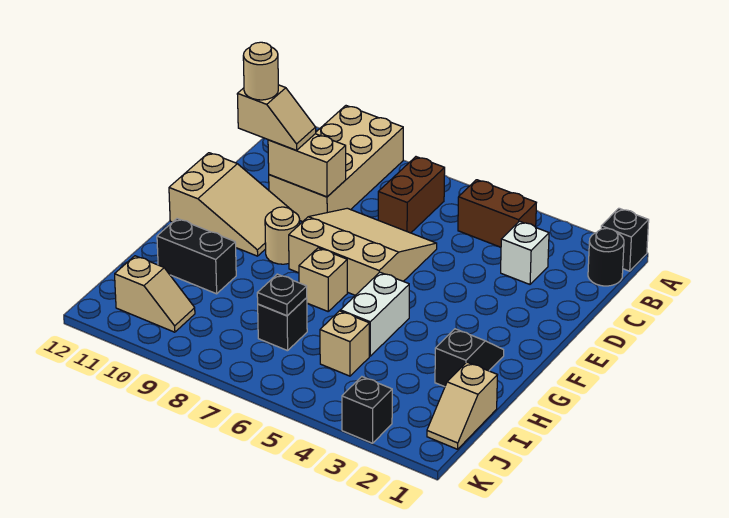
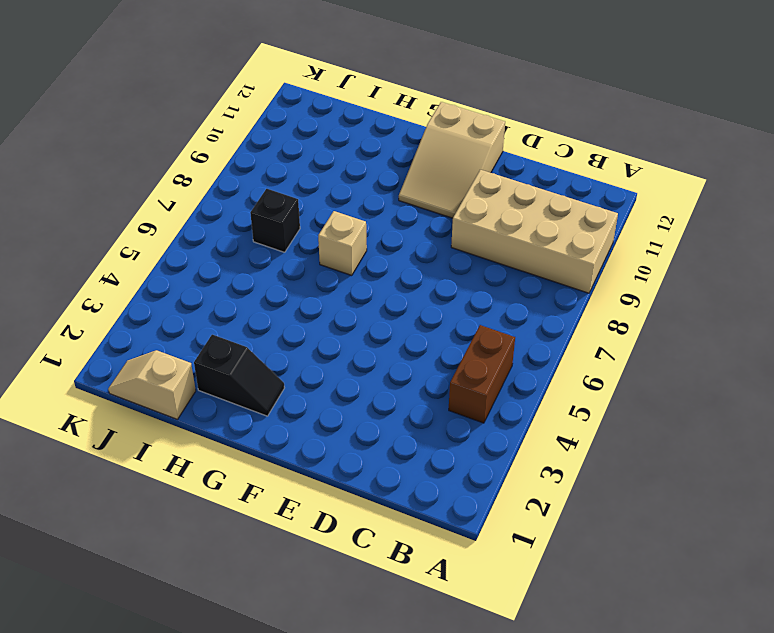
none -> black brick A1 level 1
none -> black round brick B1 level 1
none -> brown brick B7:C7 level 1

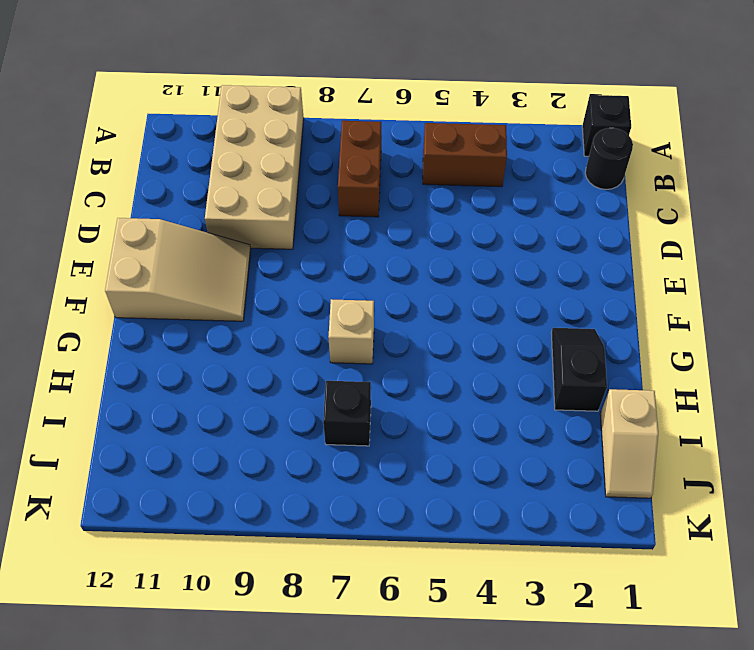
none -> white brick C3 level 1
none -> tan slope D6:F8 level 1 top F
none -> tan round brick F9 level 1

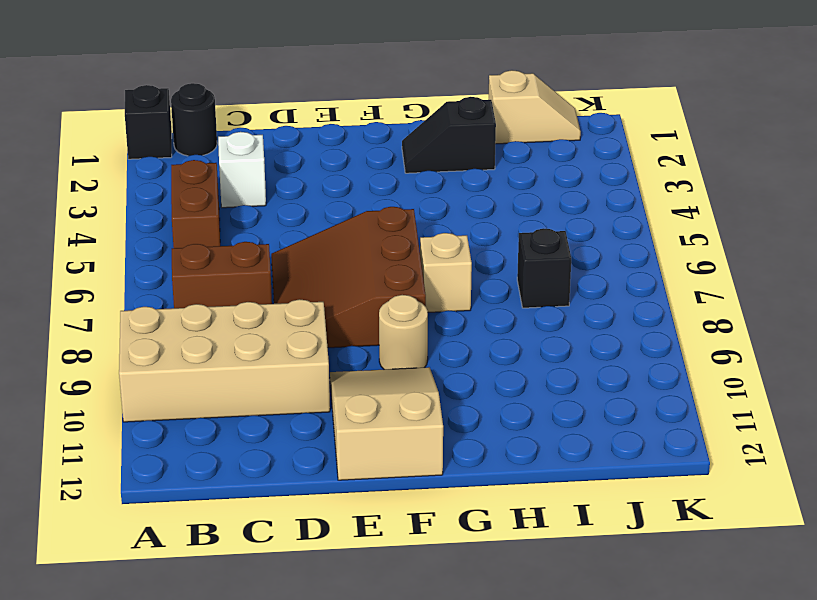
brown slope D6:F8 level 1 top F -> tan slope D6:F8 level 1 top F
none -> white brick G5:H5 level 1
none -> black brick H10:H11 level 1
none -> tan brick I5 level 1

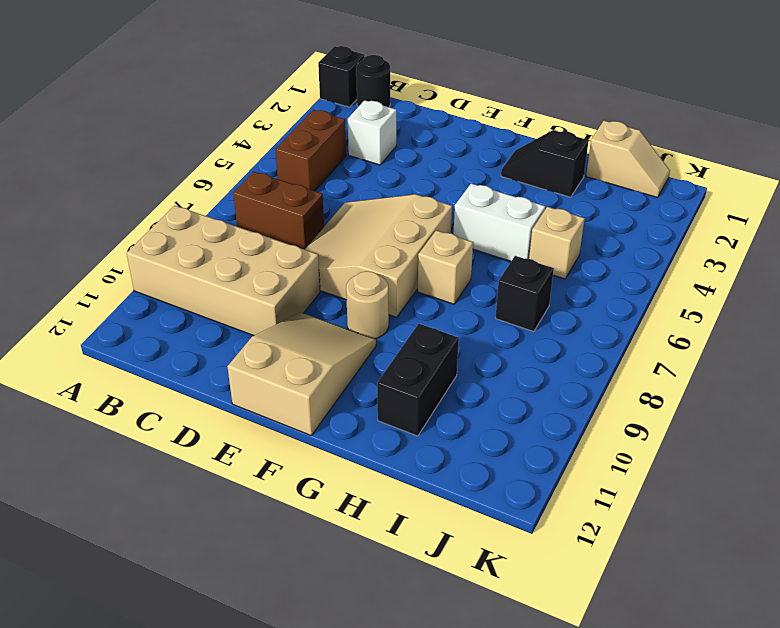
none -> tan slope J10:J11 level 1 top 11
none -> black brick K3 level 1
none -> tan brick D9:D10 level 2

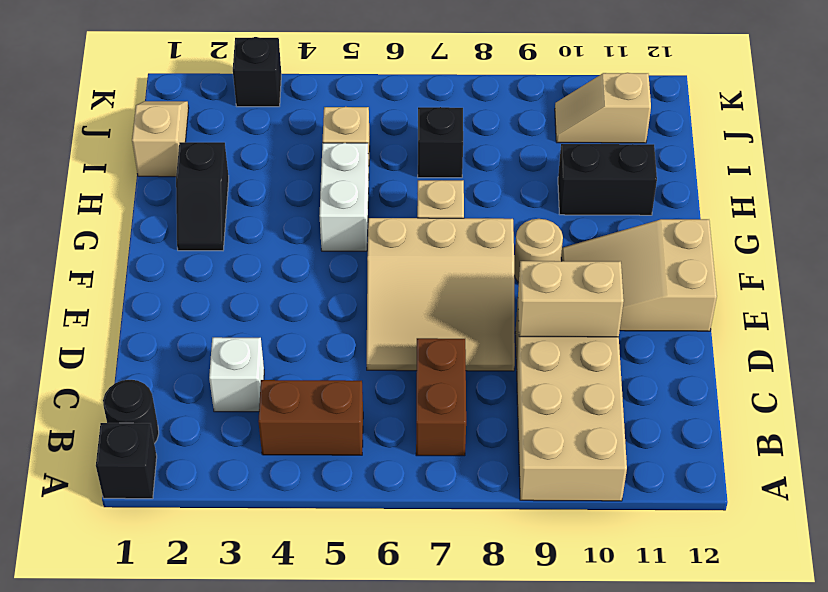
none -> black plate I7 level 2
none -> tan slope D10:D11 level 3 top 11
none -> tan round brick D11 level 4

